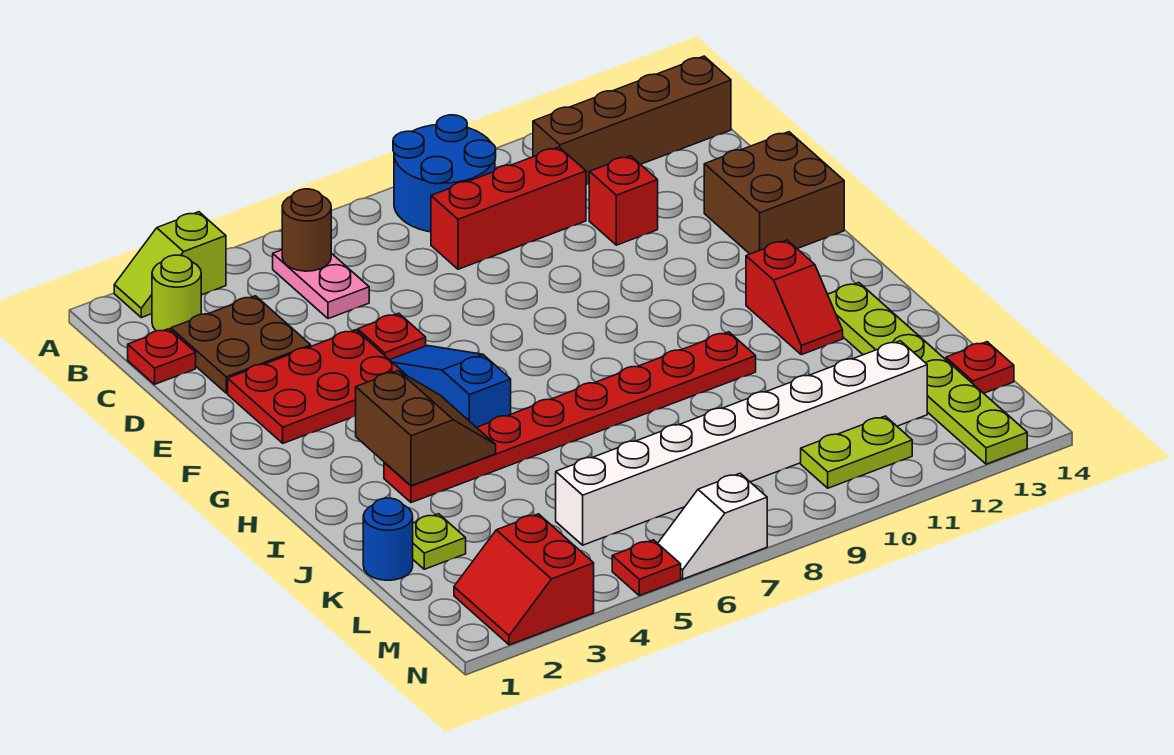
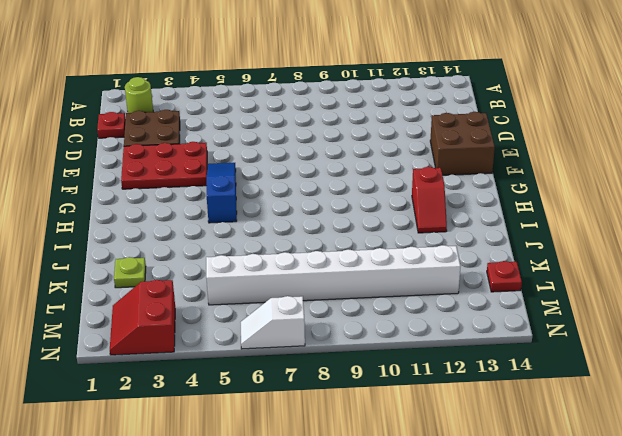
none -> lime slope A2:A3 level 1 top 3
none -> blue round brick A8:B9 level 1
none -> pink plate B5:C5 level 1

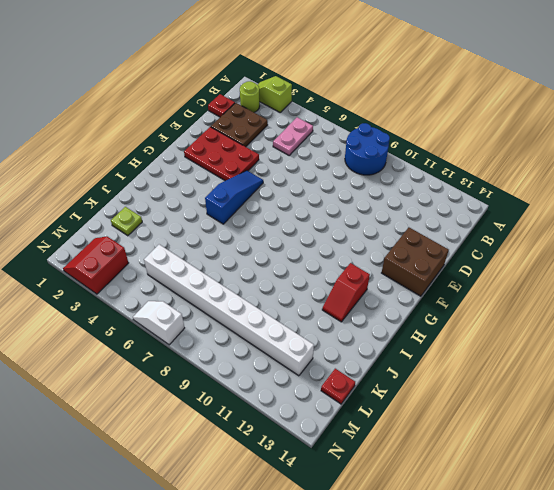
none -> brown brick B11:B14 level 1
none -> red brick C8:C10 level 1
none -> red brick D11 level 1

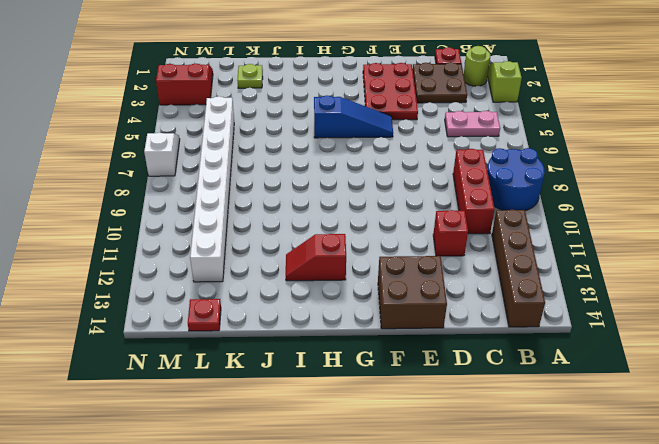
none -> red plate E5 level 1
none -> red plate I3:I10 level 1
none -> lime plate I13:N13 level 1

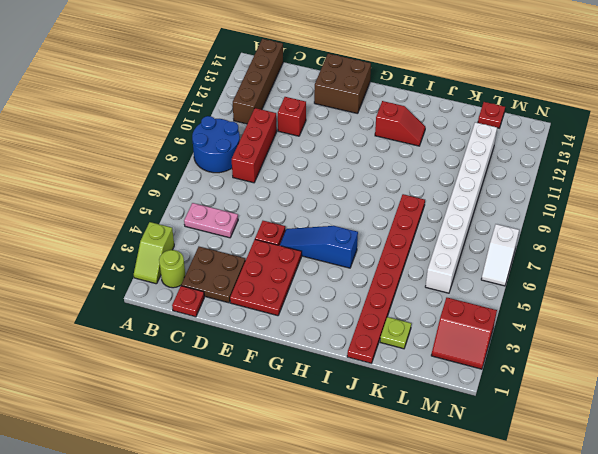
red plate J1:J8 level 1 -> red plate I3:I10 level 1
none -> lime plate I13:N13 level 1
none -> blue round brick K1 level 1
none -> lime plate M10:M11 level 1

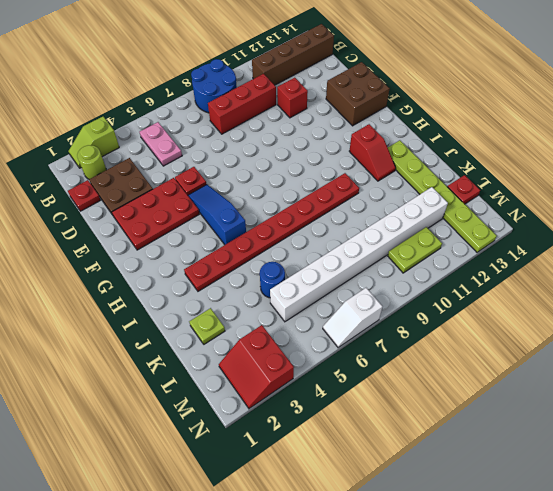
blue round brick K5 level 1 -> blue round brick K1 level 1
none -> red plate N5 level 1
none -> brown round brick B5 level 2
none -> brown slope H3:I4 level 2 top 3

